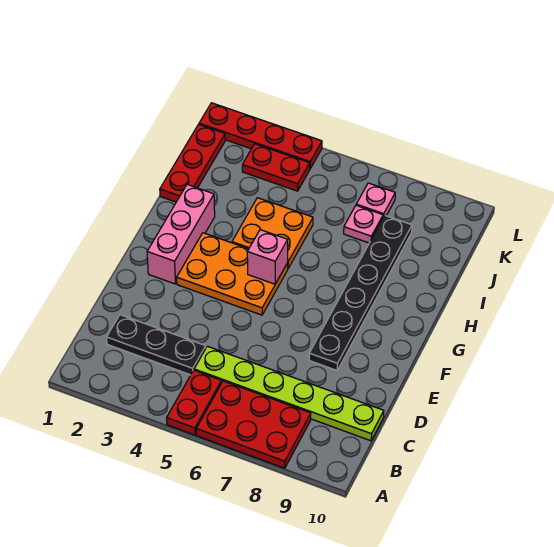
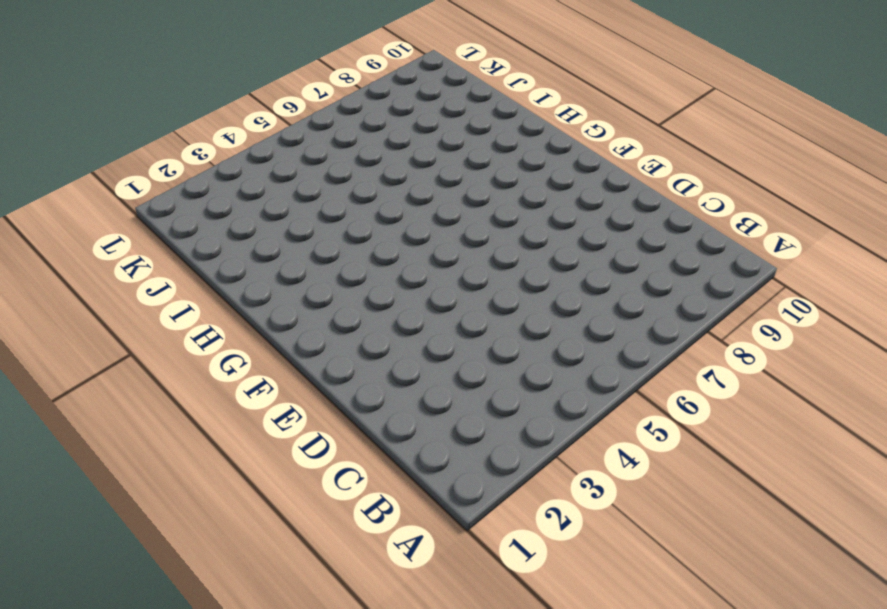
none -> red plate A5:B5 level 1
none -> red plate A6:B8 level 1
none -> black plate C2:C4 level 1

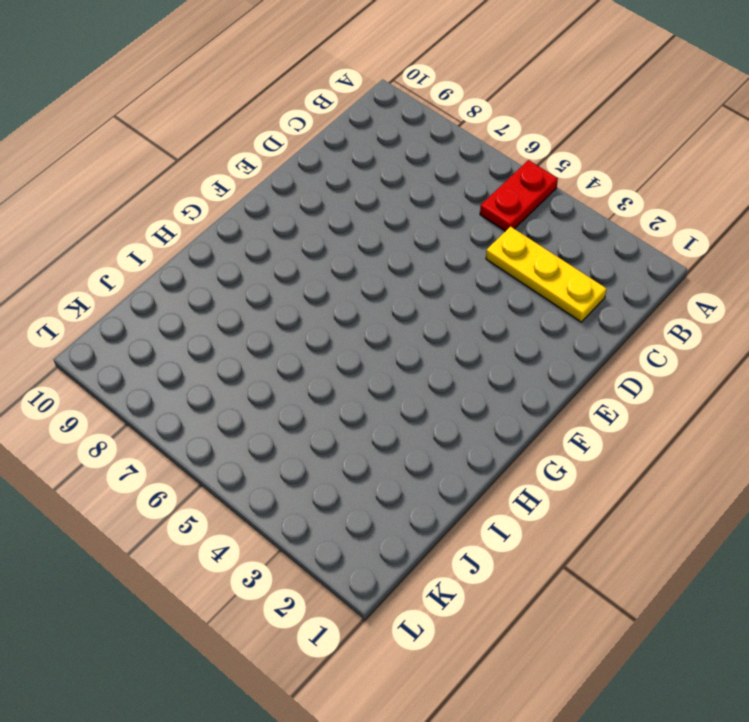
yellow plate C2:C4 level 1 -> black plate C2:C4 level 1
none -> red plate A6:B8 level 1
none -> lime plate C5:C10 level 1
none -> black plate E8:J8 level 1

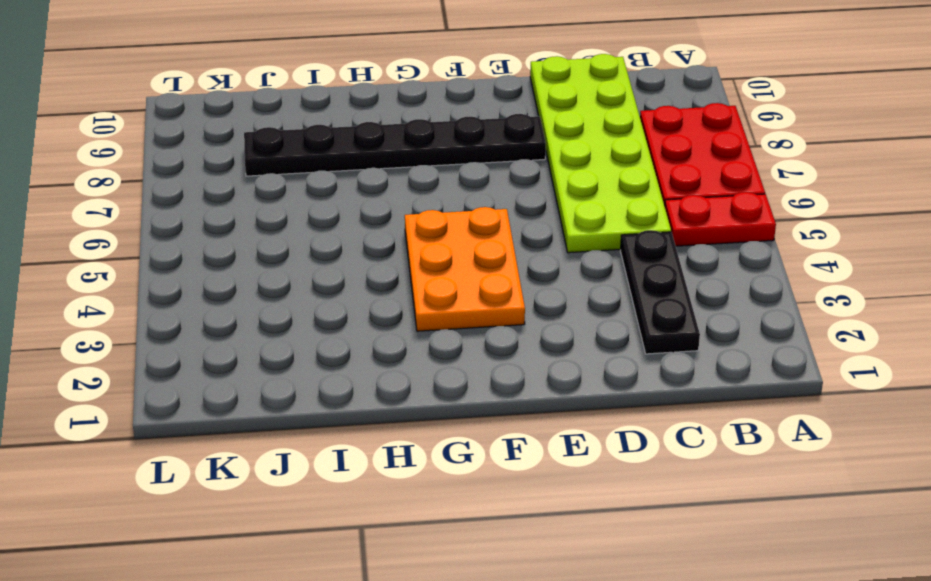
lime plate C5:D10 level 1 -> lime plate C5:C10 level 1
none -> pink brick F2:H2 level 1
none -> orange plate H4:I5 level 1
none -> red plate I1:K1 level 1

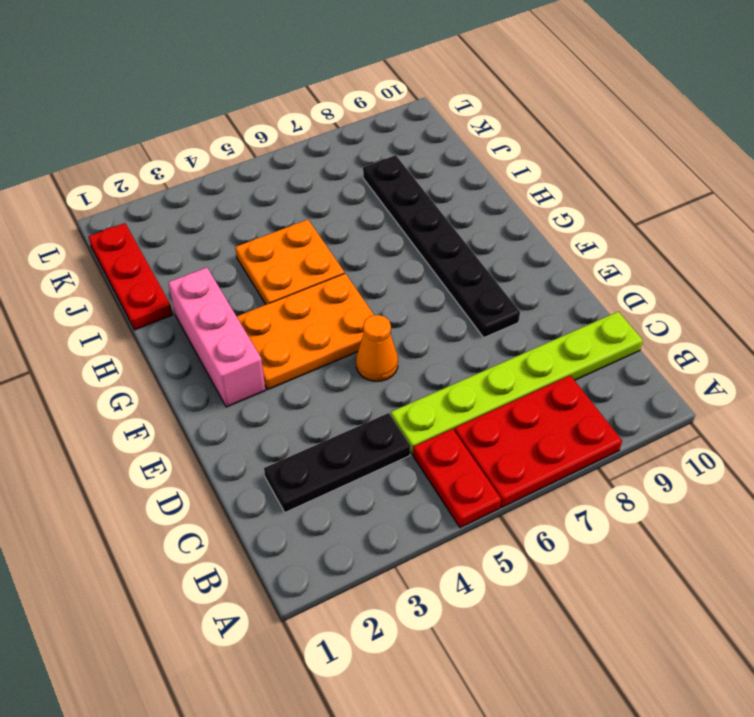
orange cone E5 level 1 -> none
none -> pink plate J7 level 1
none -> red plate K3:K4 level 1
none -> pink plate K7 level 1

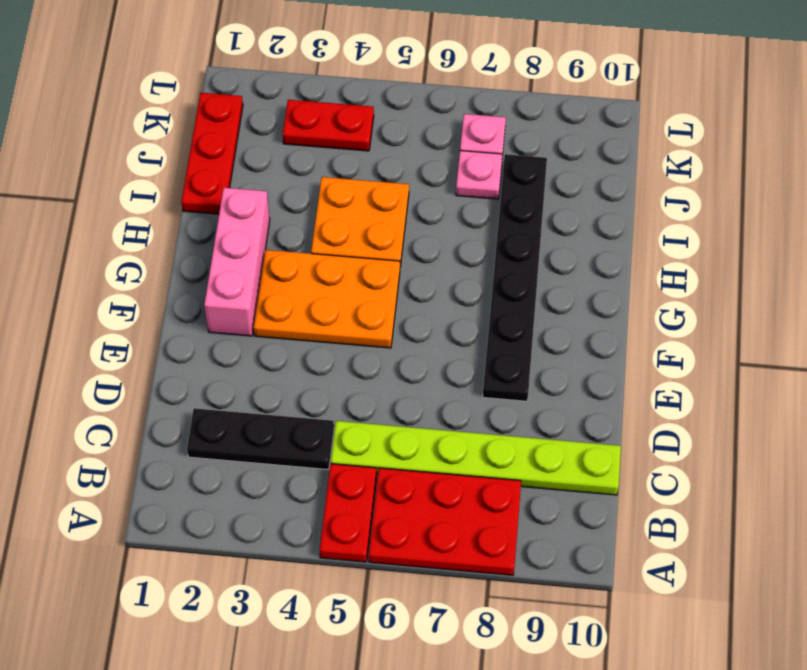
none -> red plate L1:L4 level 1
none -> pink brick G5 level 2

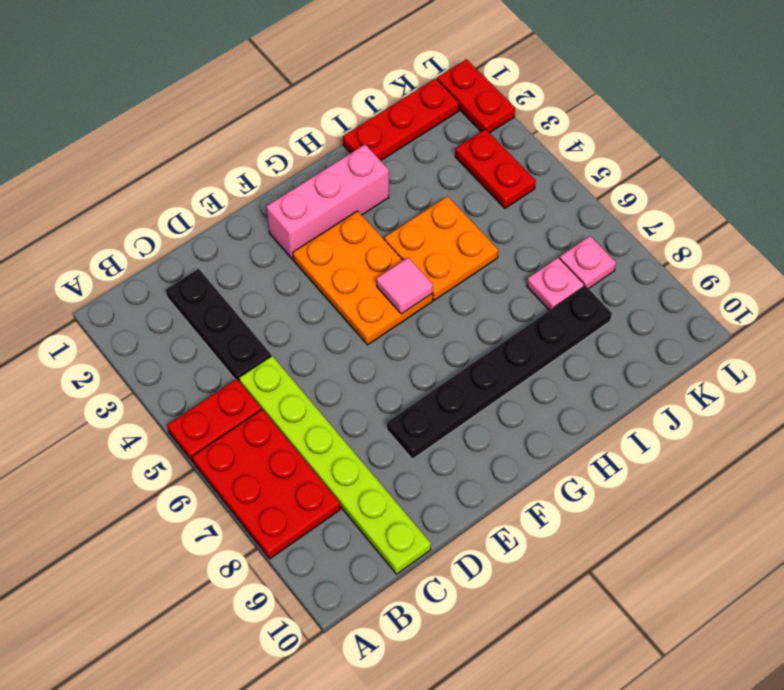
pink tile G5 level 2 -> pink brick G5 level 2
red plate L1:L2 level 1 -> red plate L1:L4 level 1

